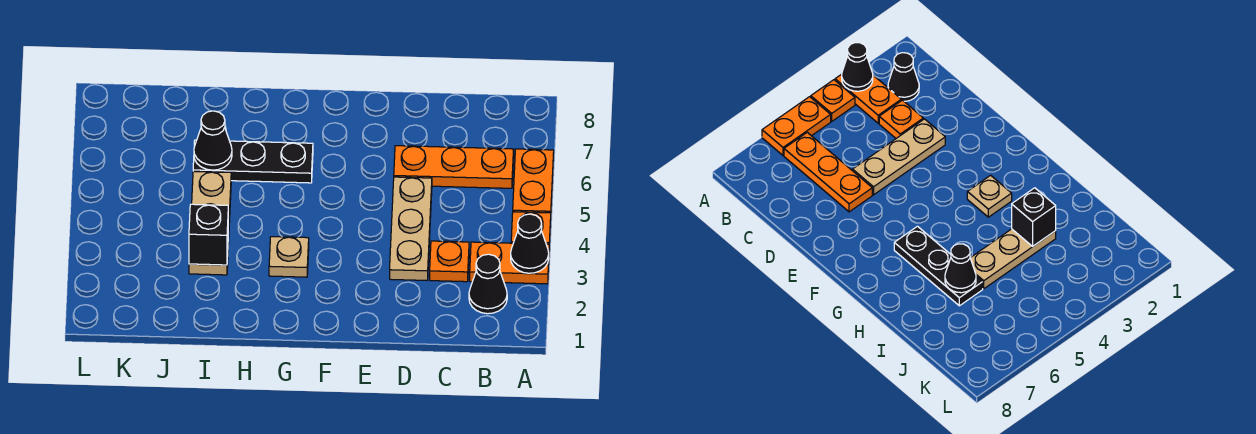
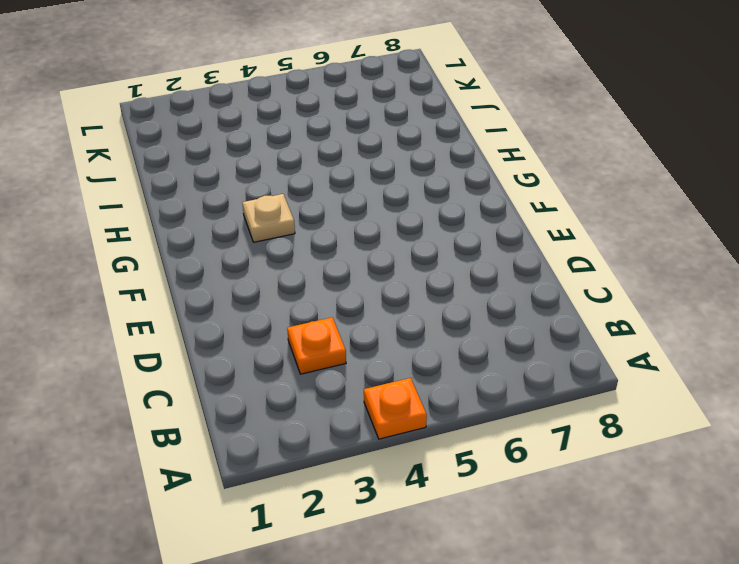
none -> orange plate A3:B3 level 1
none -> orange plate A5:A6 level 1
none -> black cone B2 level 1

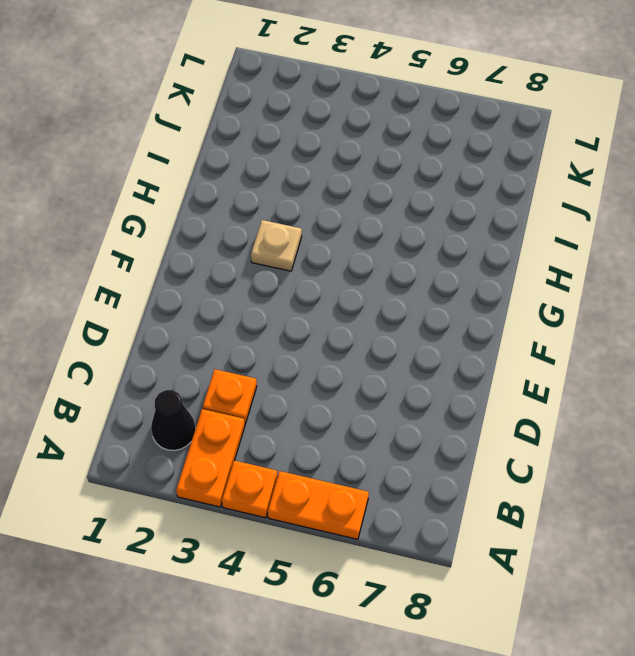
none -> orange plate B6:D6 level 1
none -> tan plate D3:D5 level 1
none -> black plate G6:I6 level 1

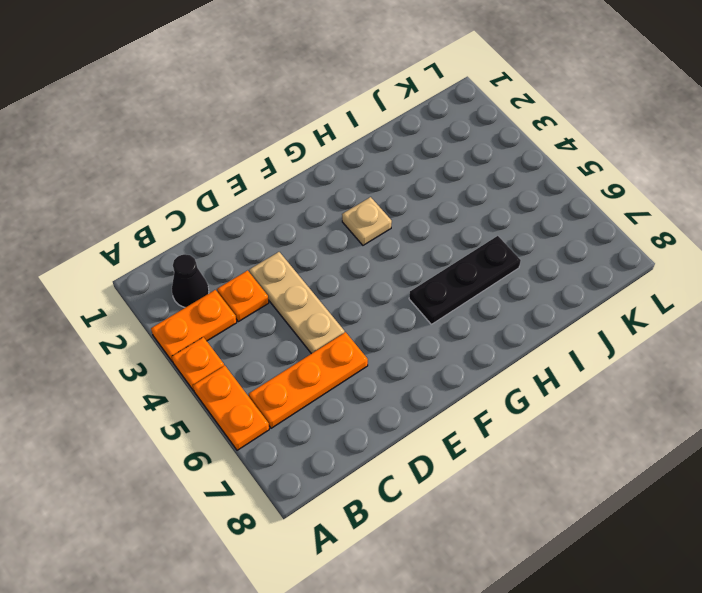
none -> tan plate I3:I5 level 1
none -> black cone A3 level 2
none -> black brick I3 level 2

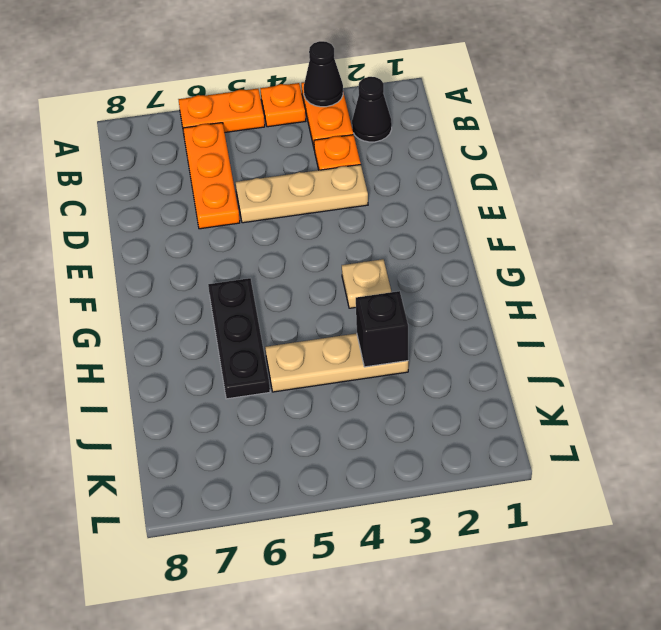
none -> black cone I6 level 2

